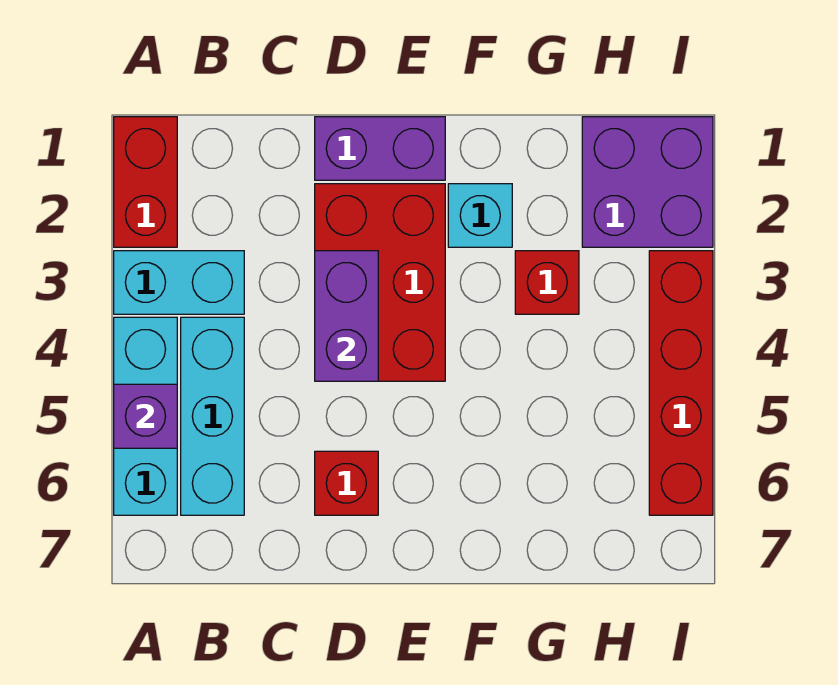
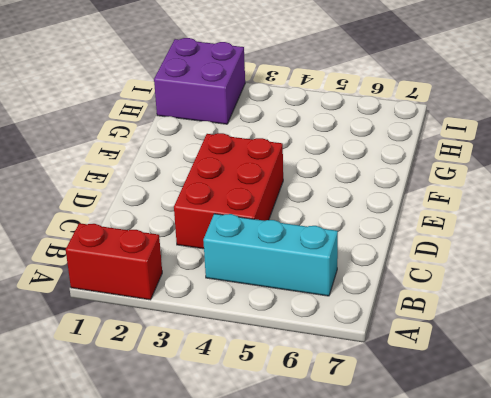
red brick C3:E4 level 1 -> red brick D2:E4 level 1
none -> cyan brick A3:B3 level 1
none -> cyan brick A4:A6 level 1
none -> purple brick D1:E1 level 1

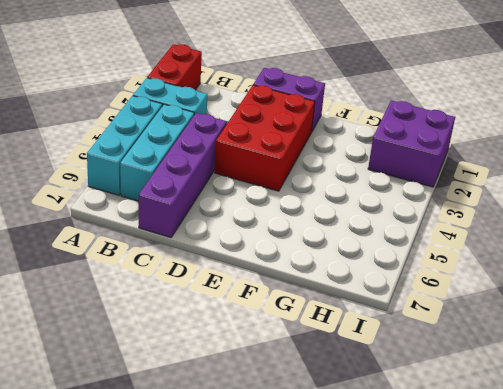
purple brick C4:C7 level 1 -> none
none -> red brick D6 level 1
none -> cyan brick F2 level 1
none -> red brick G3 level 1

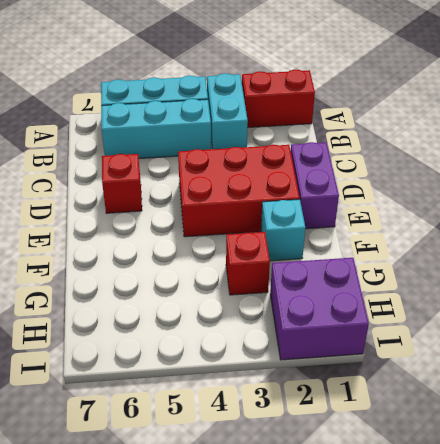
none -> red brick I3:I6 level 1
none -> purple brick A5 level 2
none -> purple brick D3:D4 level 2

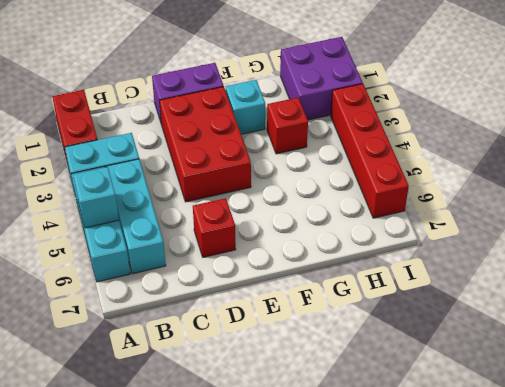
cyan brick A5 level 2 -> purple brick A5 level 2
none -> purple brick D3:D4 level 2

